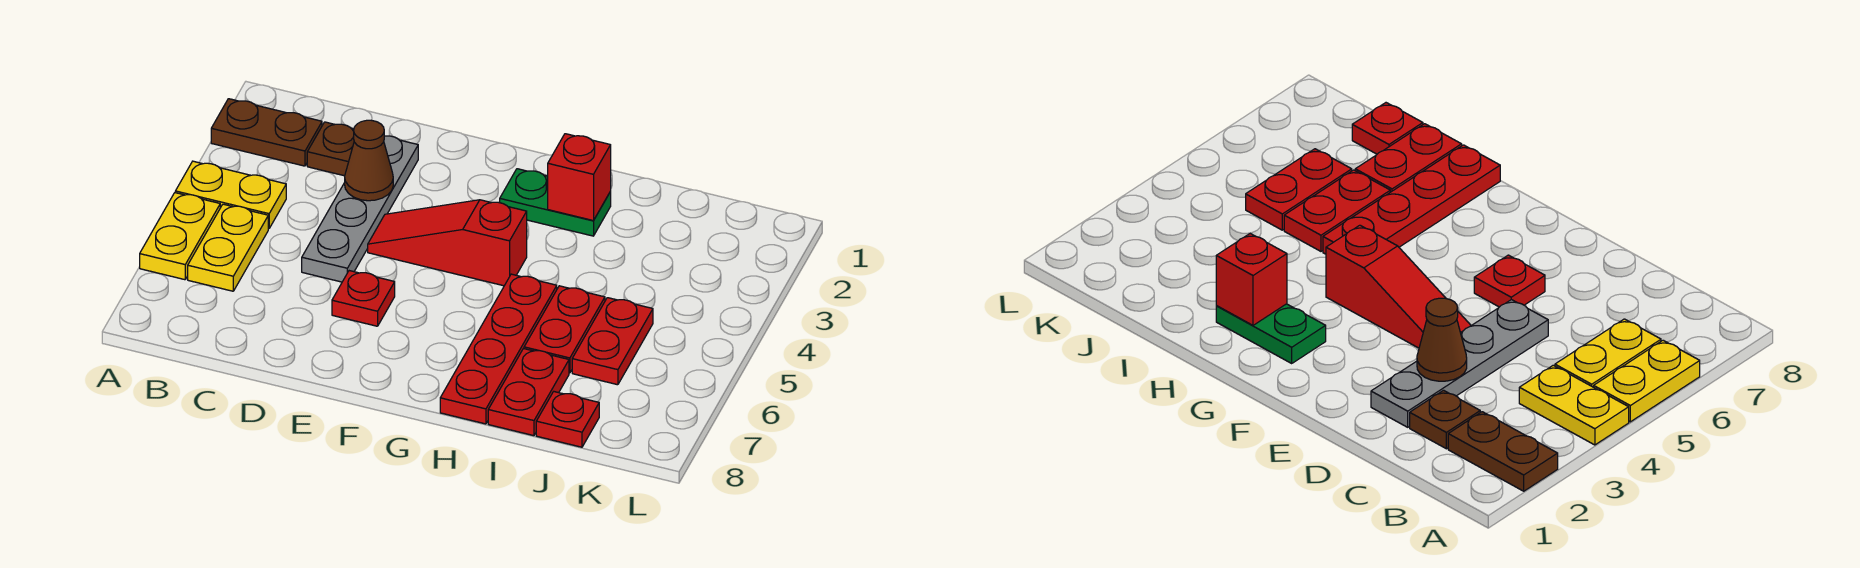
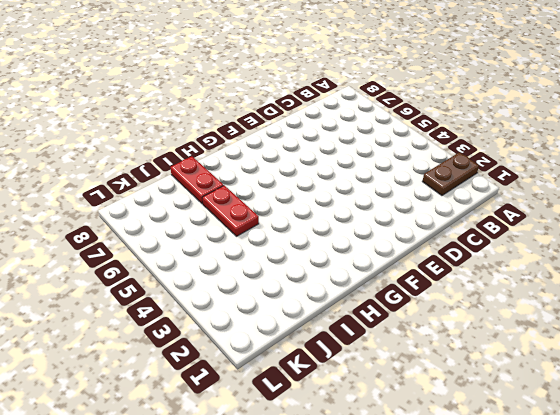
none -> yellow plate A4:B4 level 1
none -> yellow plate A5:A6 level 1
none -> yellow plate B5:B6 level 1

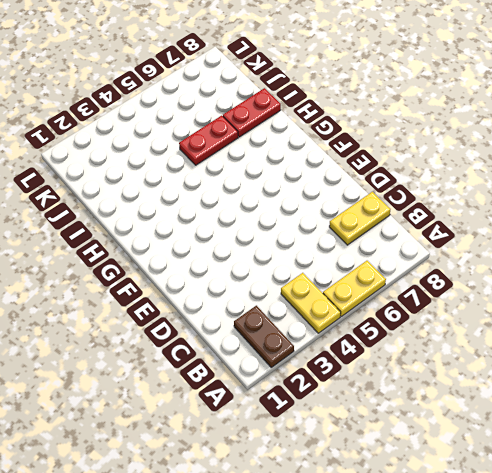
yellow plate C7:C8 level 1 -> yellow plate B5:B6 level 1
none -> brown plate C2 level 1
none -> grey plate D2:D5 level 1
none -> red slope E4:G4 level 1 top G

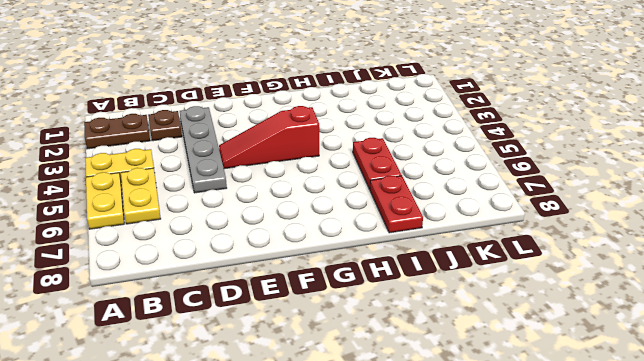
none -> red plate E6 level 1
none -> green plate G2:H2 level 1
none -> red plate H5:H8 level 1

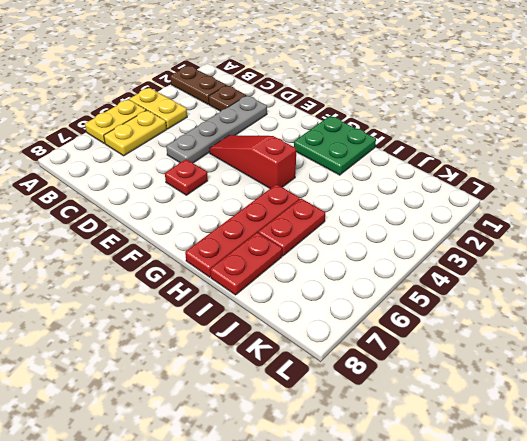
green plate G1:H2 level 1 -> green plate G2:H2 level 1
none -> red plate J5:J6 level 1
none -> red plate J8 level 1
none -> brown cone D3 level 2

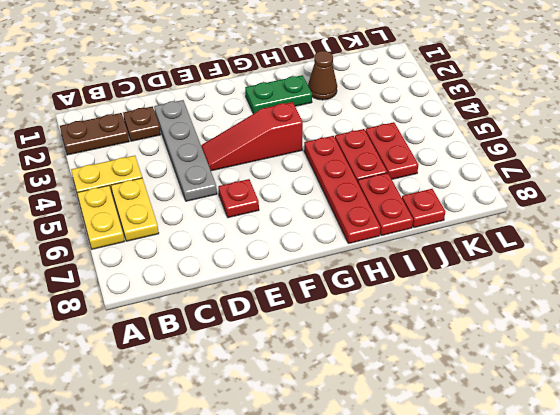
brown cone I2 level 1 -> brown cone D3 level 2
none -> red brick H2 level 2

